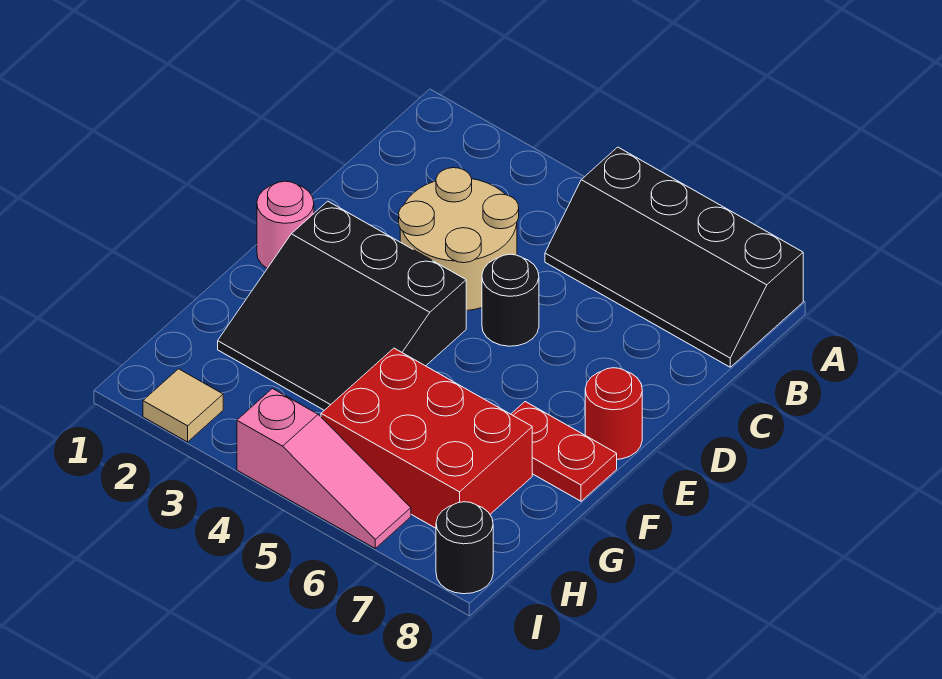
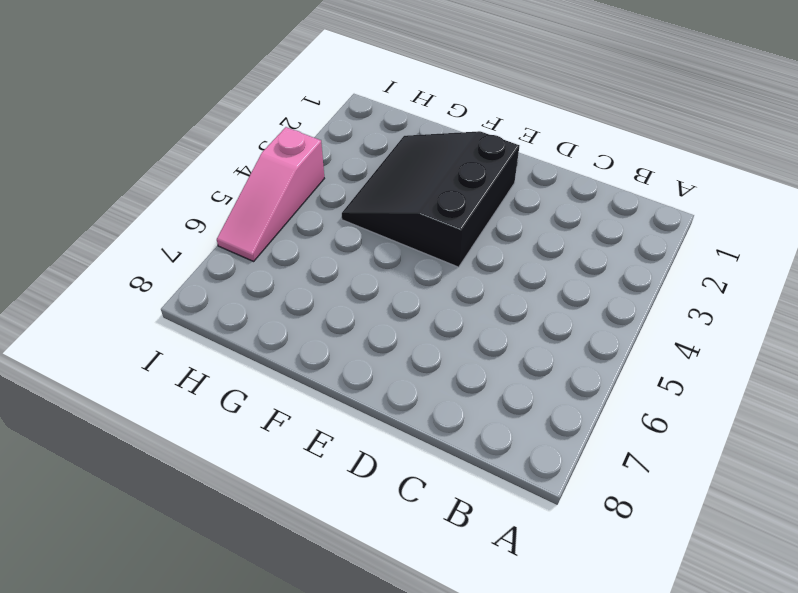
none -> black slope A5:B8 level 1 top A
none -> tan round brick C3:D4 level 1

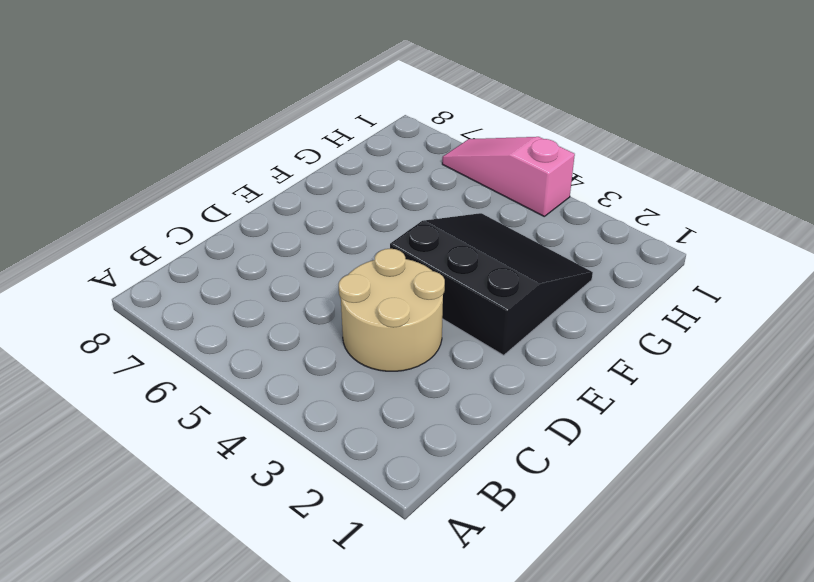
none -> black slope A5:B8 level 1 top A
none -> black round brick D5 level 1

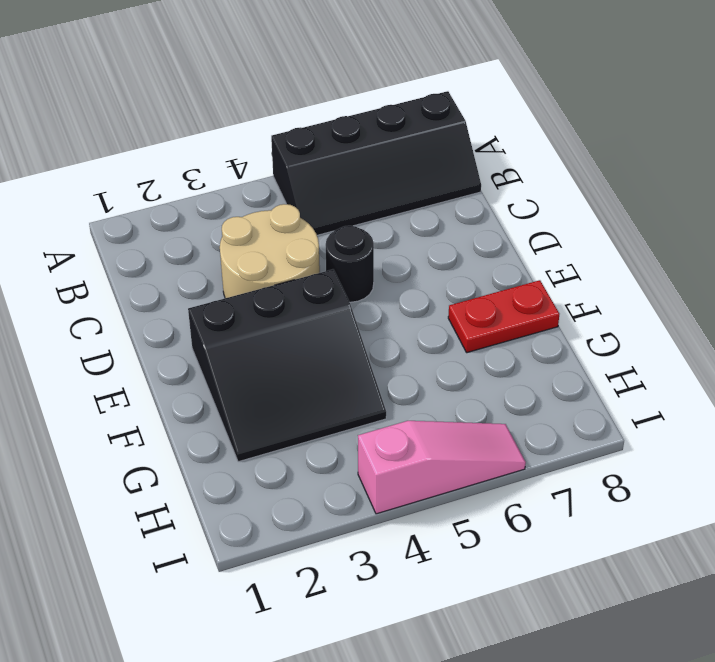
none -> pink round brick E1 level 1
none -> red round brick E8 level 1

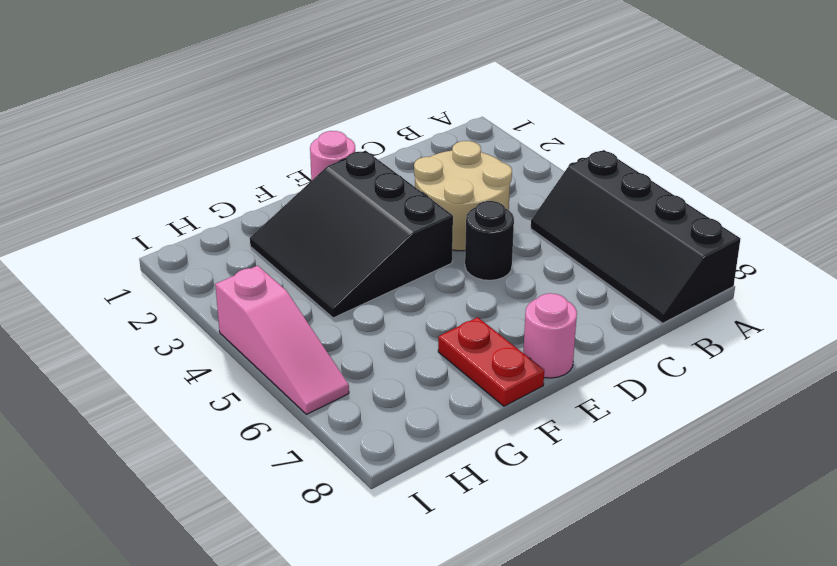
pink round brick E8 level 1 -> red round brick E8 level 1
none -> red brick G5:H7 level 1
none -> tan tile I2 level 1

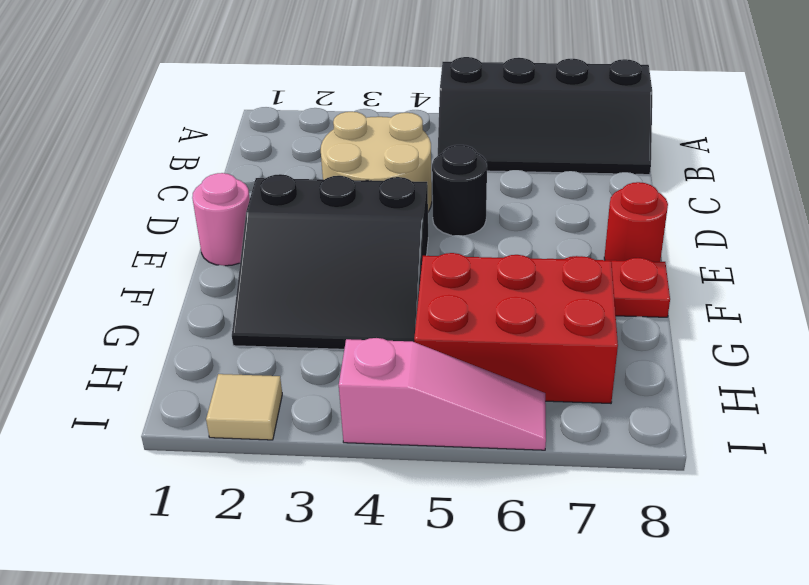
none -> black round brick I8 level 1

